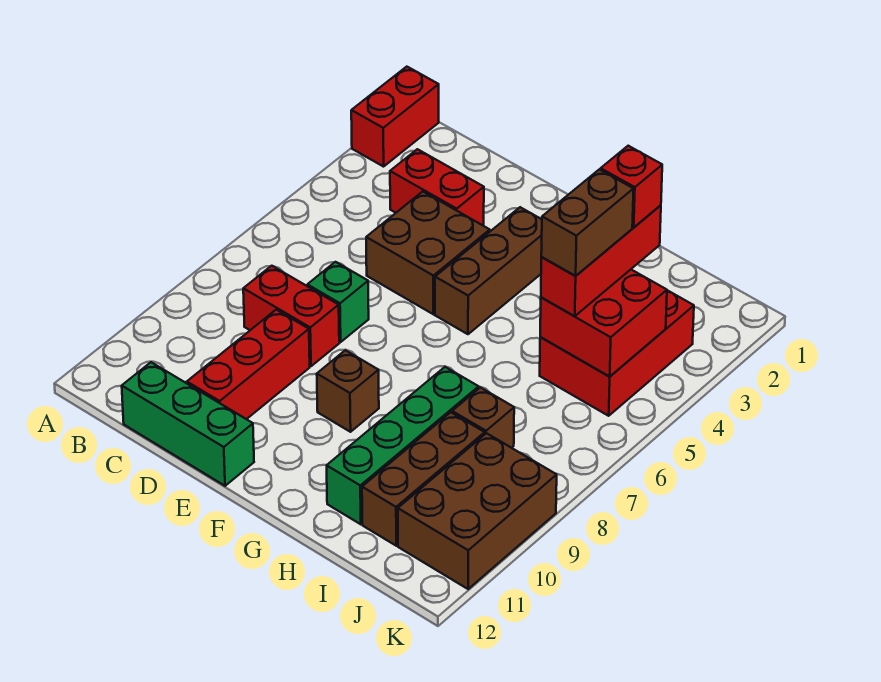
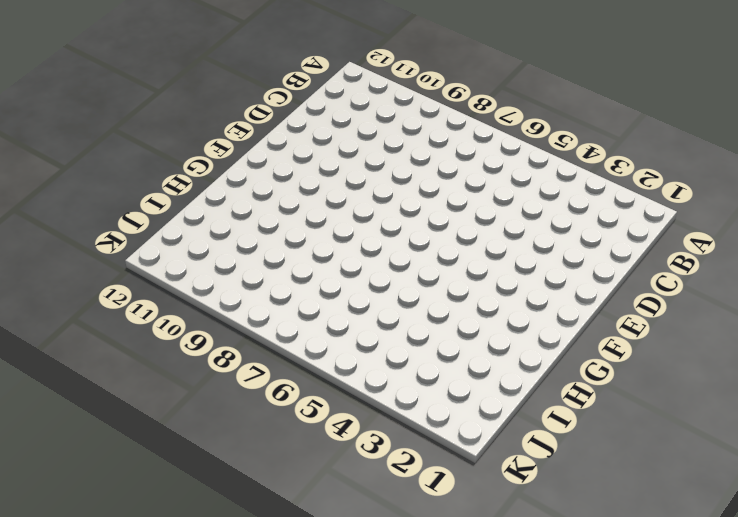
none -> red brick A1:A2 level 1
none -> red brick C3:D3 level 1
none -> red brick C8:D8 level 1

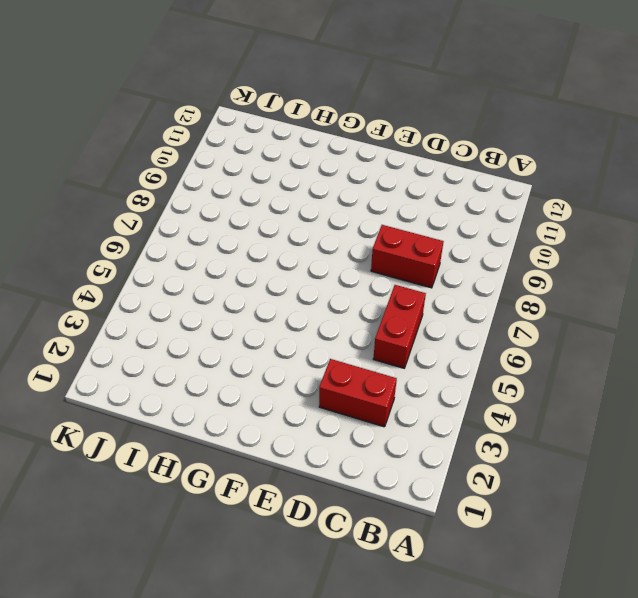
red brick C5:C6 level 1 -> red brick A1:A2 level 1
none -> green brick C12:E12 level 1
none -> brown brick D4:E5 level 1
none -> green brick D7 level 1

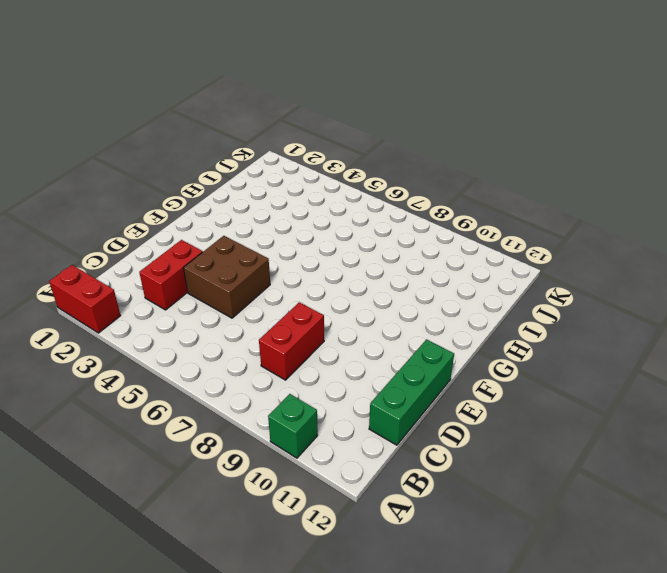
green brick A10 level 1 -> green brick D7 level 1
none -> red brick D9:D11 level 1
none -> brown brick F3:F5 level 1
none -> brown brick F9 level 1

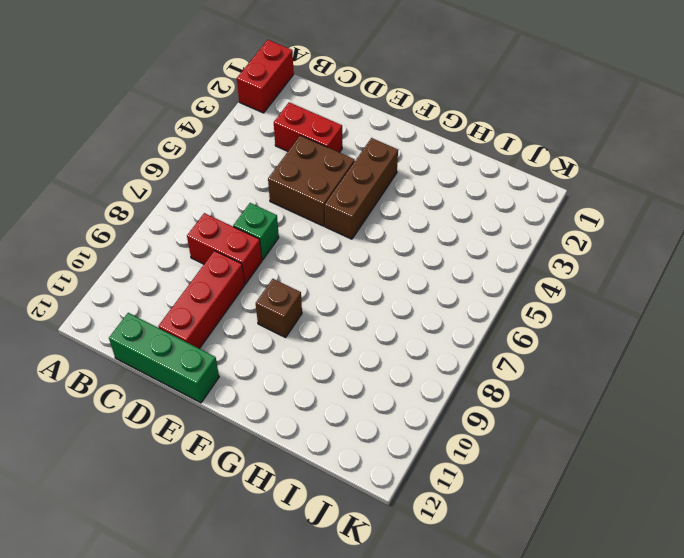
none -> green brick H8:H11 level 1
none -> red brick I3:J5 level 1
none -> brown brick I8 level 1

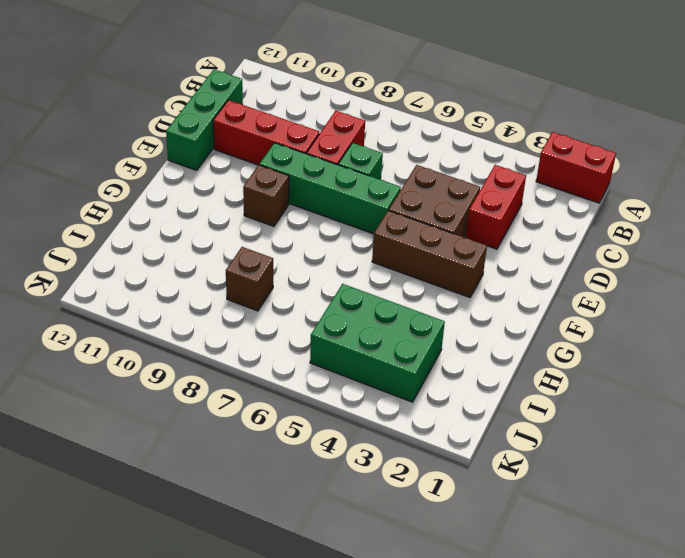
green brick E6:E9 level 1 -> green brick H8:H11 level 1
green brick I3:J5 level 1 -> red brick I3:J5 level 1
none -> brown brick I9:I11 level 1
none -> brown brick J9:K11 level 1
none -> red brick I4:J5 level 2

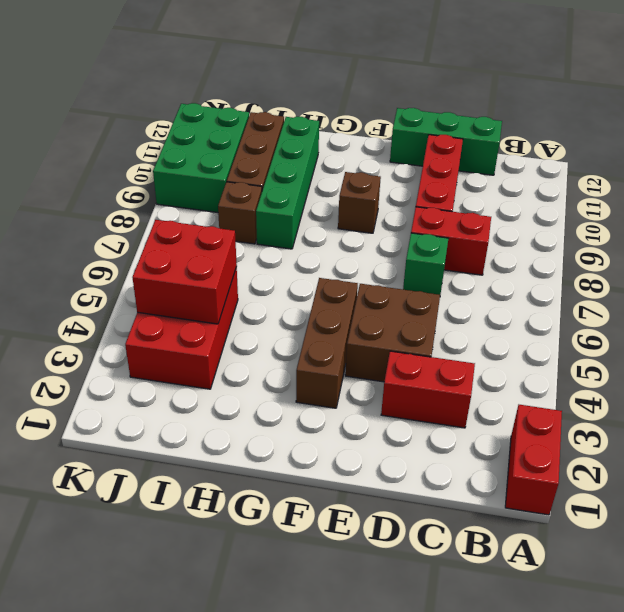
green brick J9:K11 level 1 -> brown brick J9:K11 level 1
none -> red brick I3:I5 level 3
none -> red brick I3 level 4
none -> brown brick I4:I5 level 4

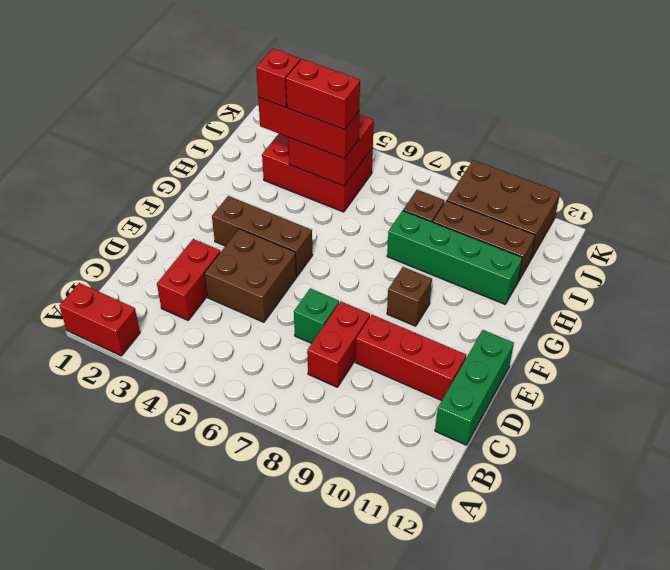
red brick I4:I5 level 4 -> brown brick I4:I5 level 4

